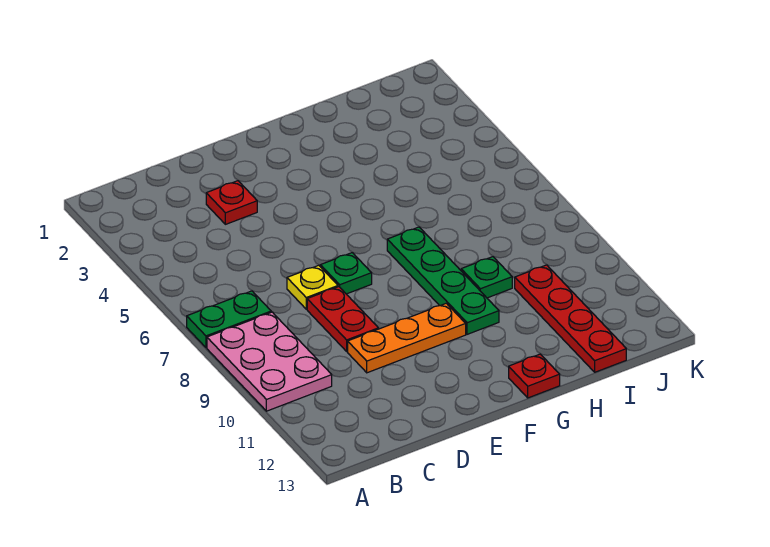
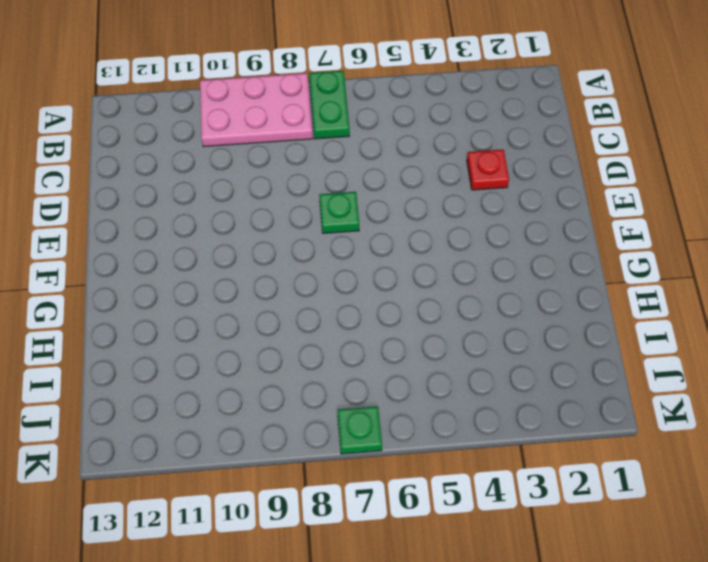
green plate K7 level 1 -> green plate H9 level 1
none -> yellow plate D7 level 1
none -> red plate D8:D9 level 1

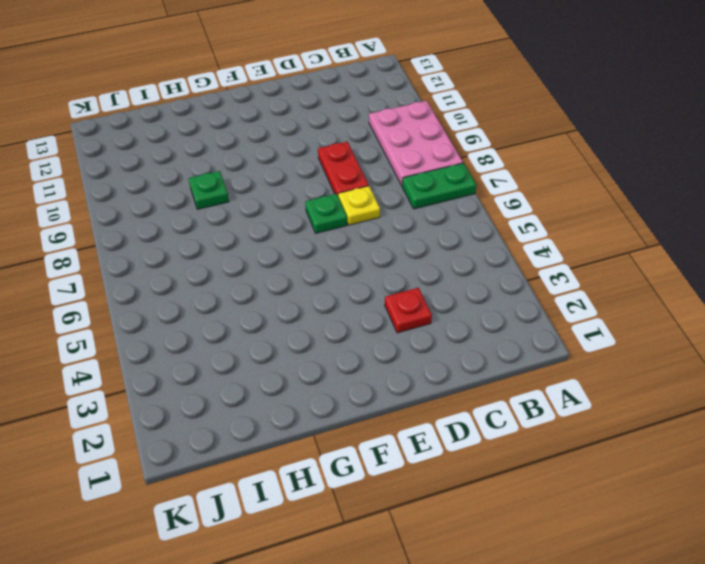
none -> orange plate D10:F10 level 1
none -> green plate G7:G10 level 1

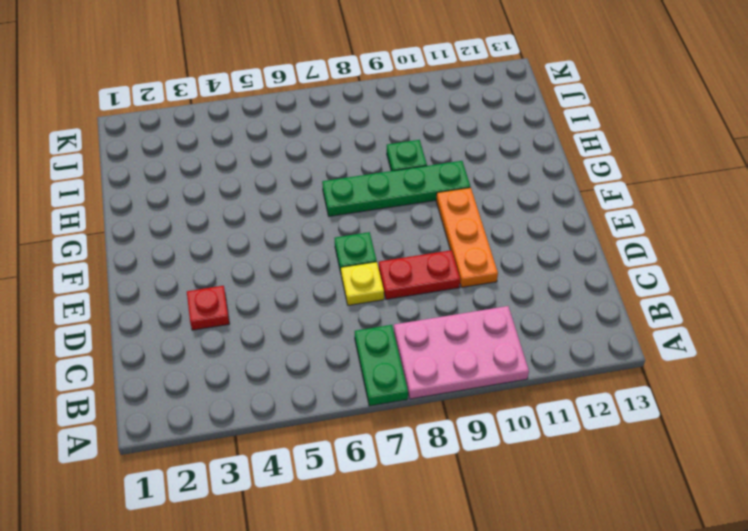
none -> red plate G13 level 1
none -> red plate I10:I13 level 1

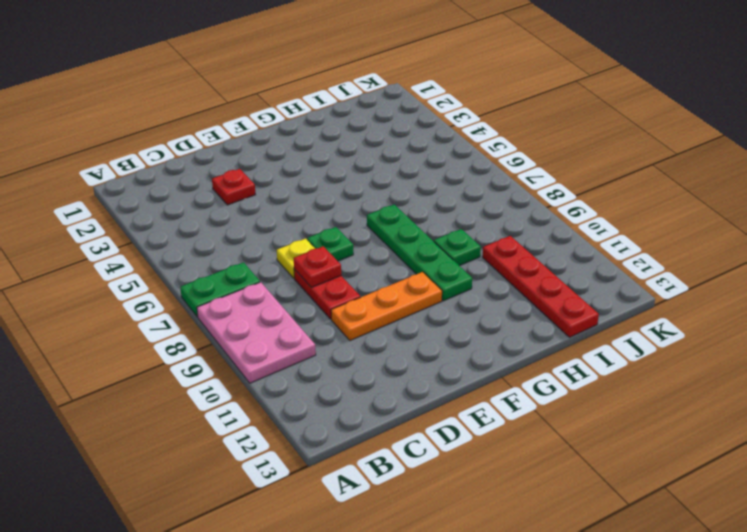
red plate D8 level 2 -> red plate G13 level 1

